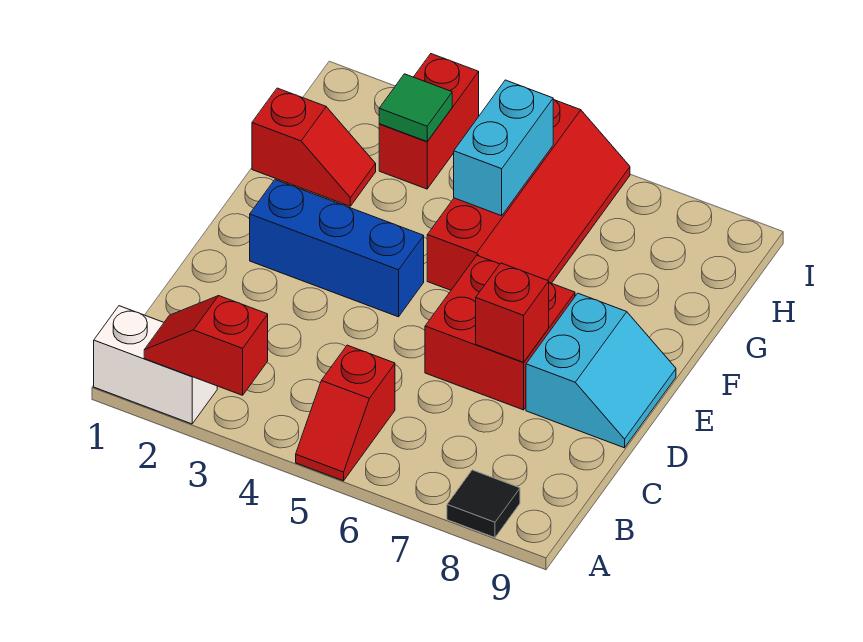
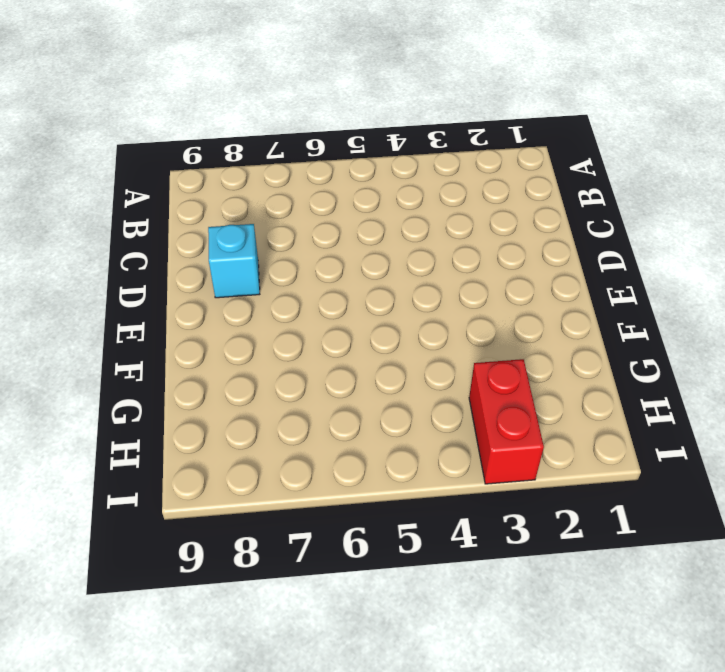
cyan brick D8 level 1 -> cyan slope D8:E9 level 1 top 8
none -> white brick A1:A2 level 1
none -> red slope A5:B5 level 1 top B
none -> black tile A8 level 1

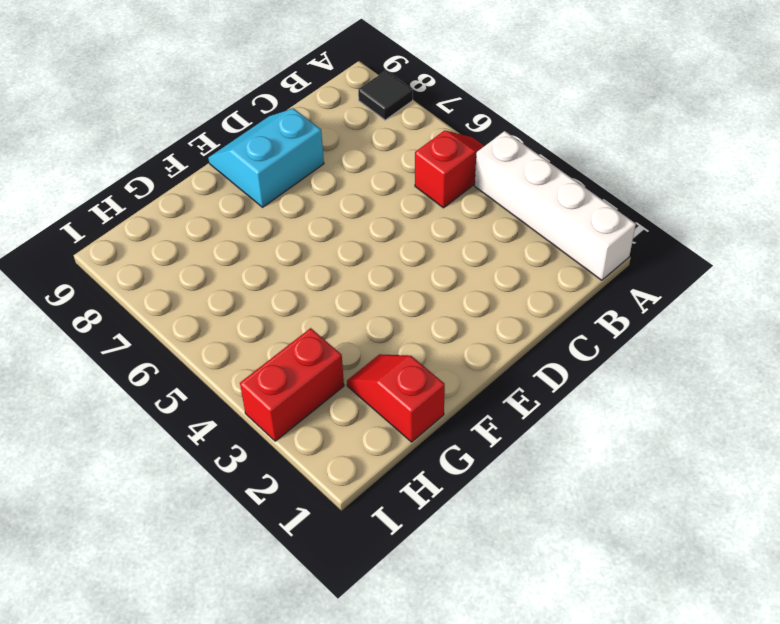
white brick A1:A4 level 1 -> white brick A1:A2 level 1
none -> red brick D6:E7 level 1
none -> blue brick E2:E4 level 1
none -> red slope F5:I6 level 1 top 5

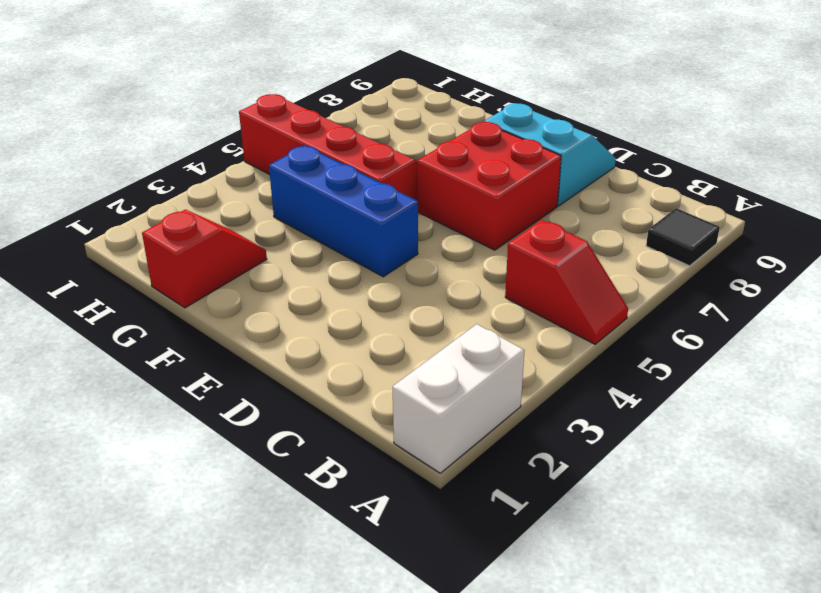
blue brick E4:G4 level 1 -> blue brick E2:E4 level 1
none -> red brick H3:I3 level 1
none -> red slope A2:A3 level 2 top 3
none -> red brick D7 level 2

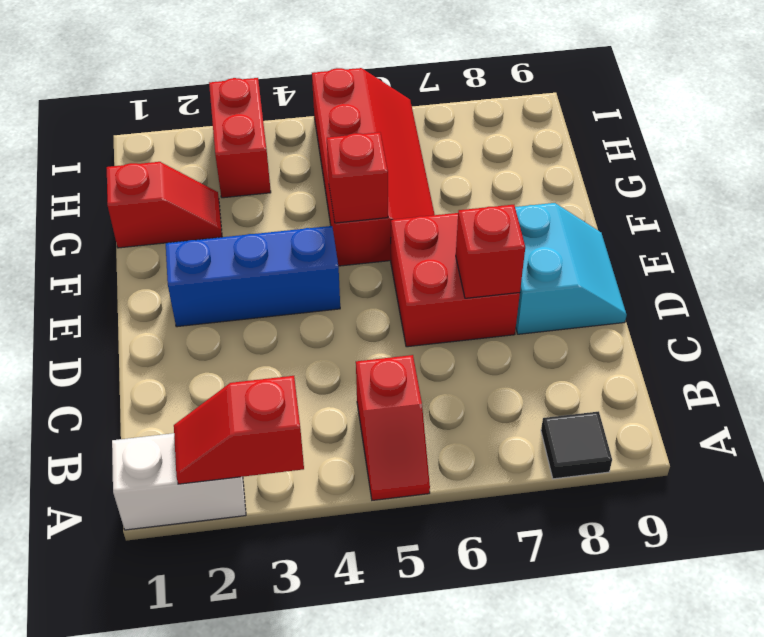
red brick F5 level 2 -> none
none -> cyan brick G5:H5 level 2
none -> green tile H3 level 2

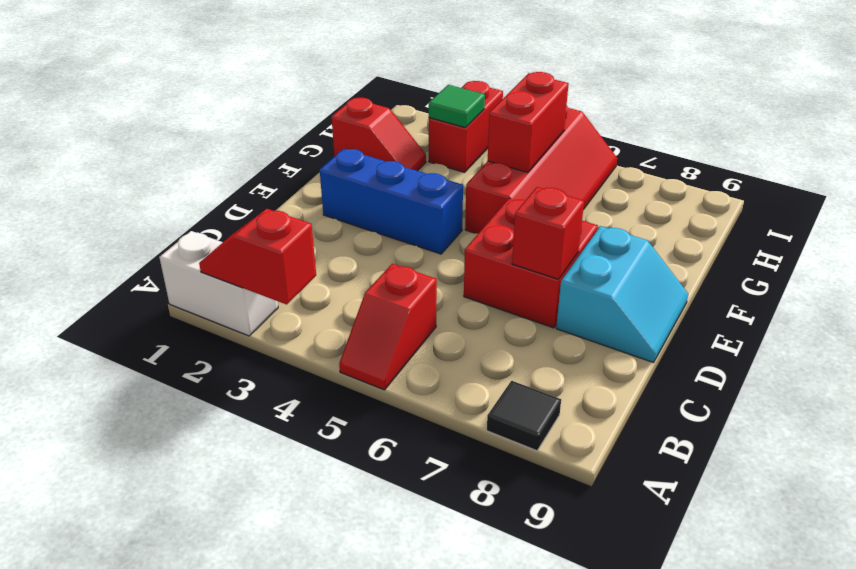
red brick G5:H5 level 2 -> cyan brick G5:H5 level 2

